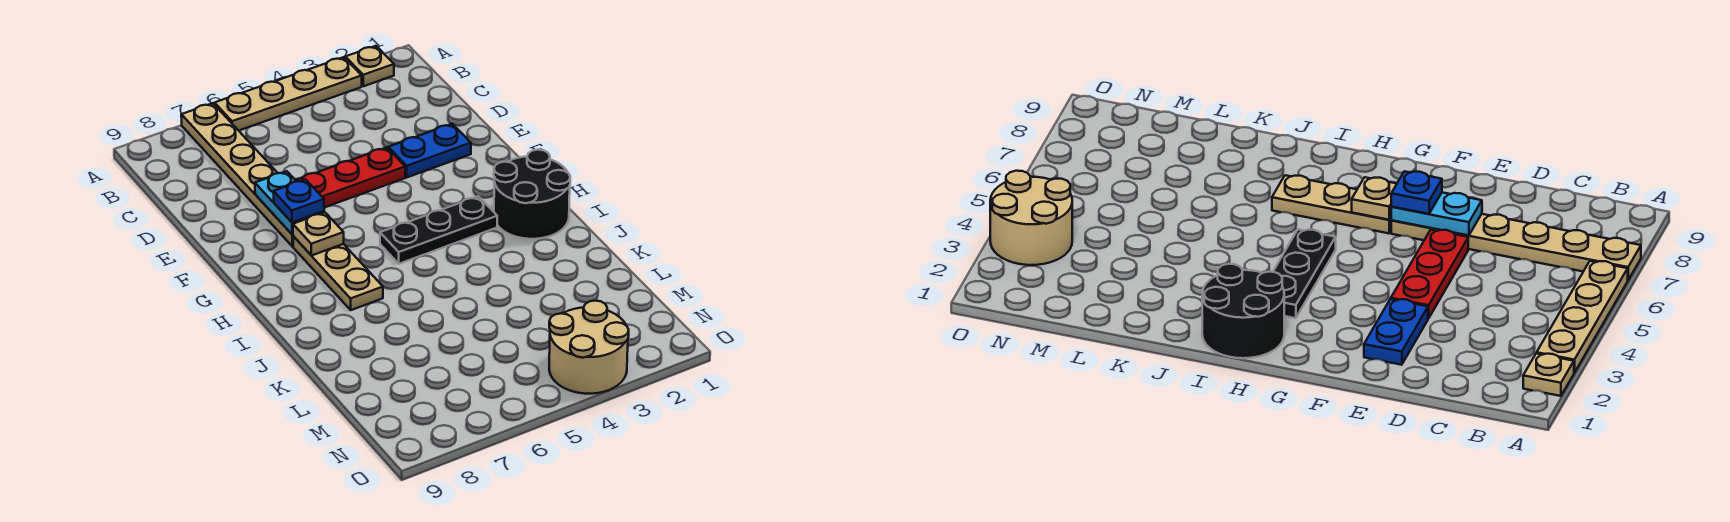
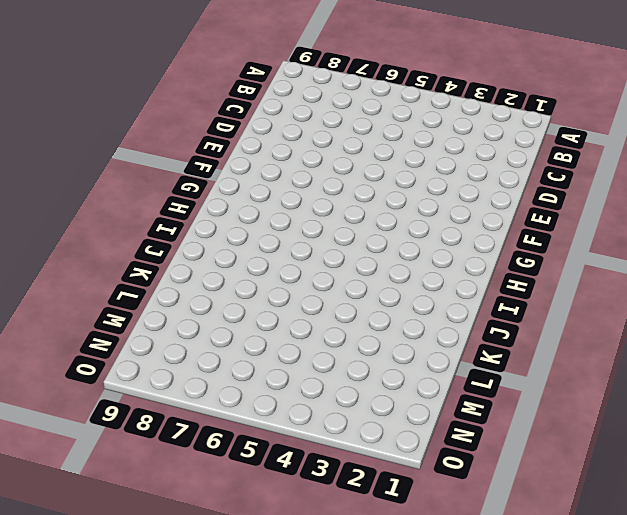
none -> tan plate A2 level 1
none -> tan plate A3:A6 level 1
none -> tan plate A7:F7 level 1

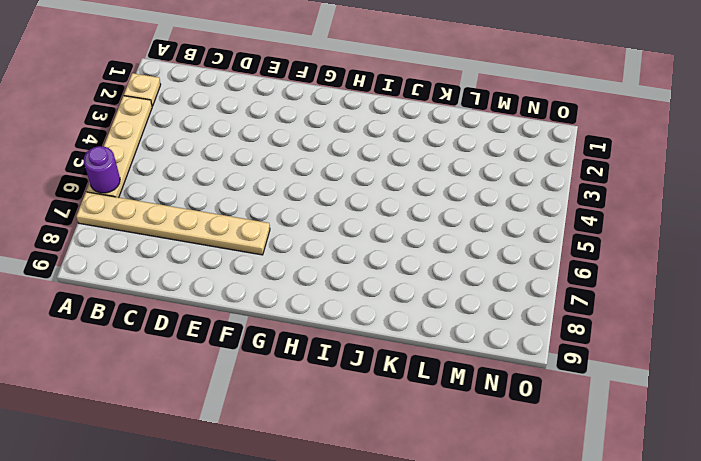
purple round brick A6 level 2 -> none
none -> blue plate E2:E3 level 1
none -> red plate E4:E6 level 1
none -> tan plate G7:I7 level 1

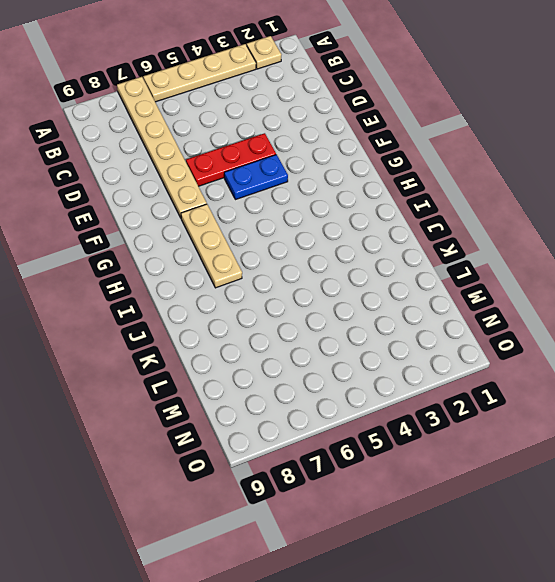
blue plate F4:F5 level 1 -> blue plate E2:E3 level 1
none -> black round brick H1:I2 level 1
none -> black plate H3:H5 level 1
none -> tan round brick N3:O4 level 1

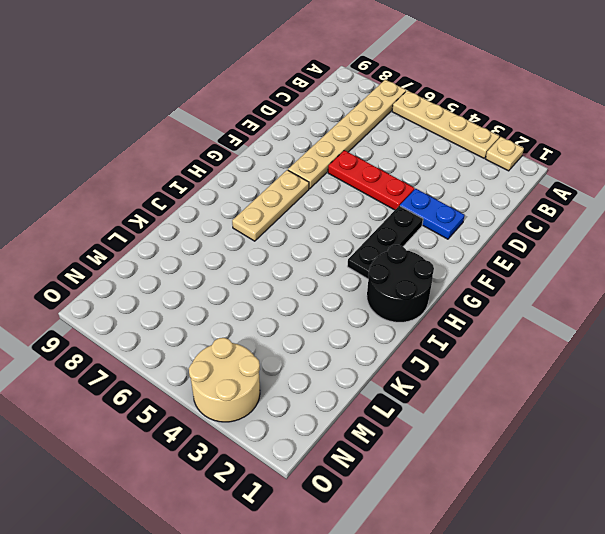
black plate F3:H3 level 1 -> black plate H3:H5 level 1
none -> cyan plate E7:F7 level 2
none -> tan plate G7 level 2
none -> blue plate F7 level 3

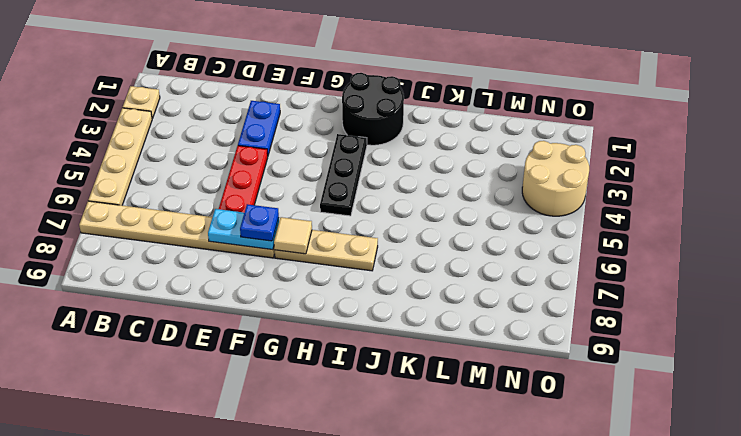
tan tile G7 level 2 -> tan plate G7 level 2

